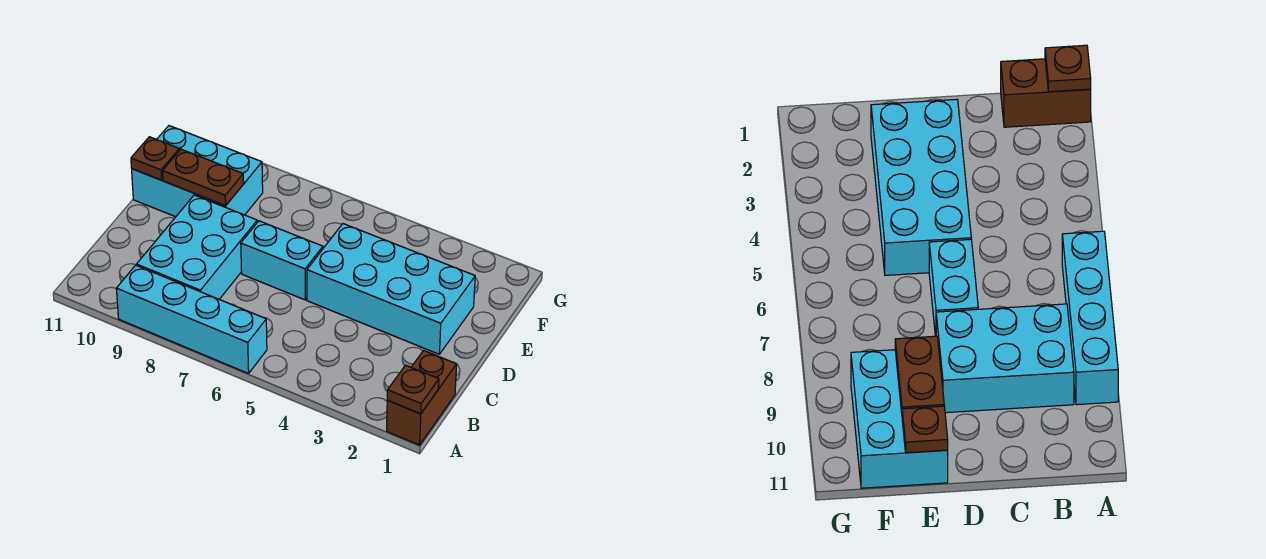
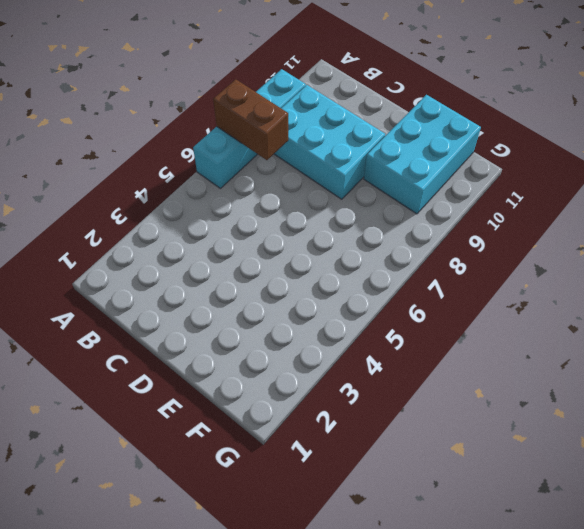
brown brick A7:B7 level 2 -> brown brick A1:B1 level 1
none -> cyan brick D2:E5 level 1
none -> cyan brick D6:D7 level 1

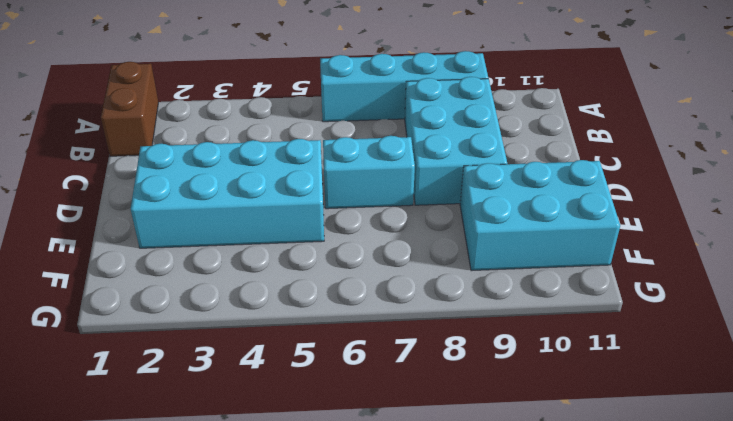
none -> brown plate A1 level 2
none -> brown plate E9:E10 level 2

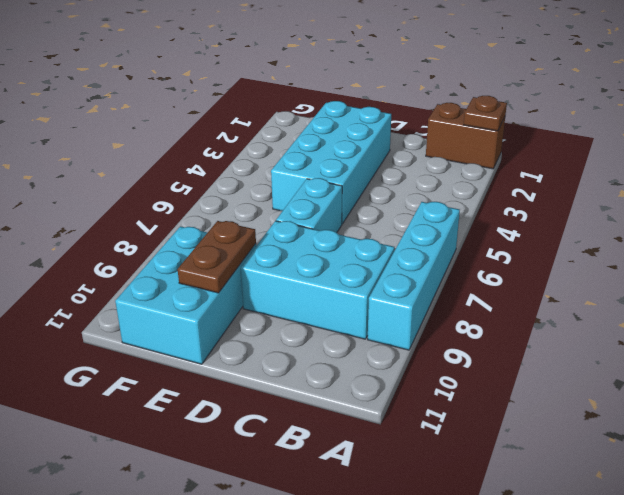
none -> brown plate E11 level 2

